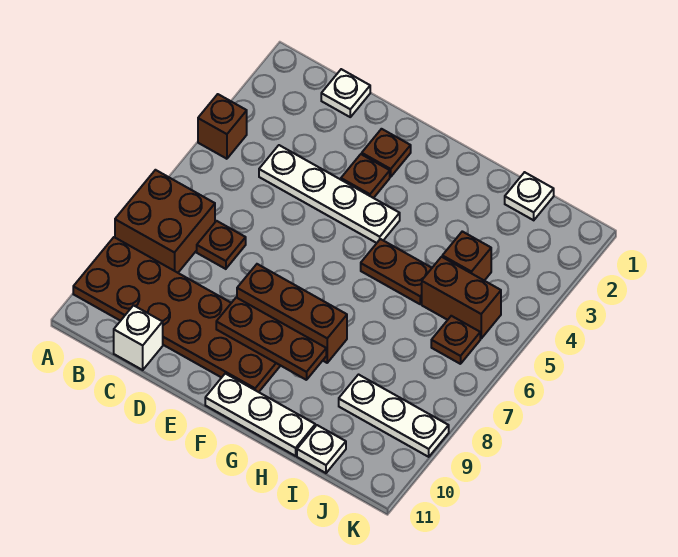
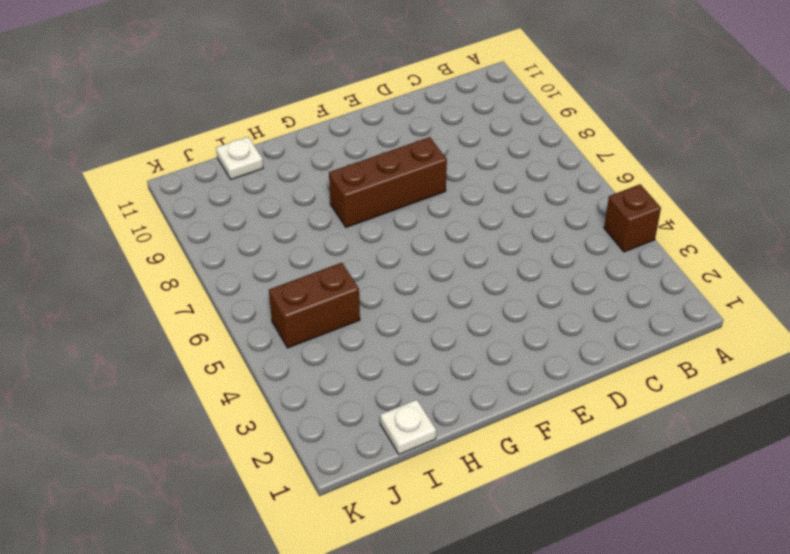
none -> brown brick A7:B8 level 1
none -> brown plate A9:F10 level 1
none -> white plate C1 level 1

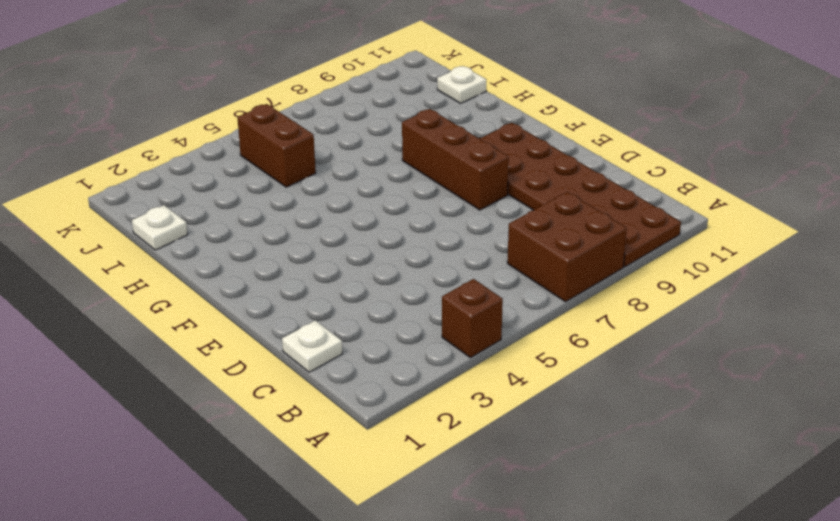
none -> white plate C4:F4 level 1
none -> brown plate C7 level 1
none -> white brick C11 level 1

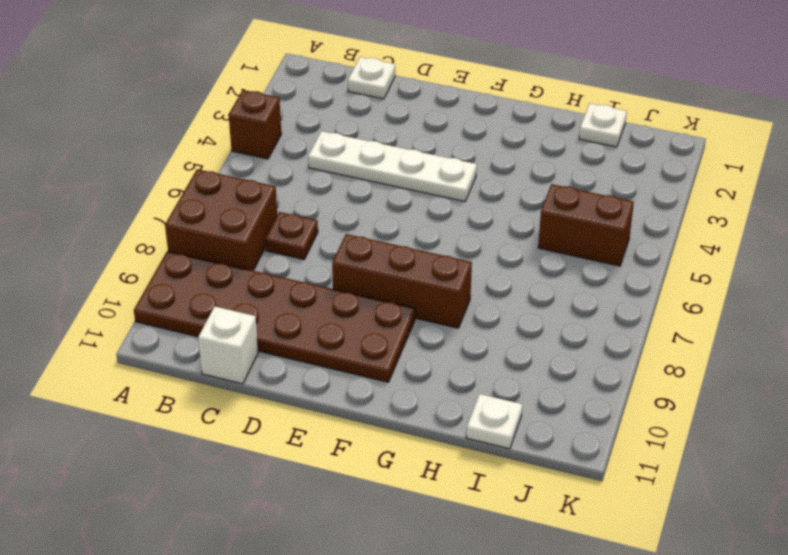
none -> brown plate E2 level 1
none -> brown plate E3 level 1
none -> white plate F11:H11 level 1

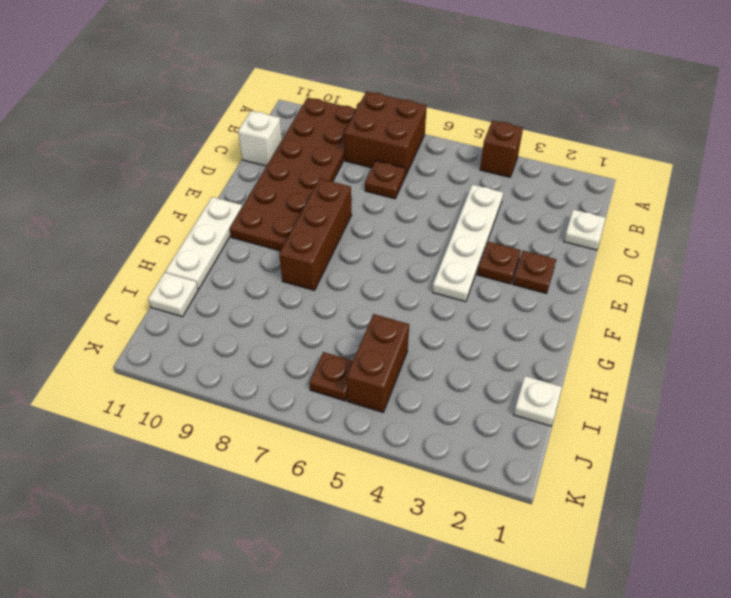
none -> brown plate G5:H5 level 1
none -> brown brick I4 level 1
none -> white plate I9:K9 level 1

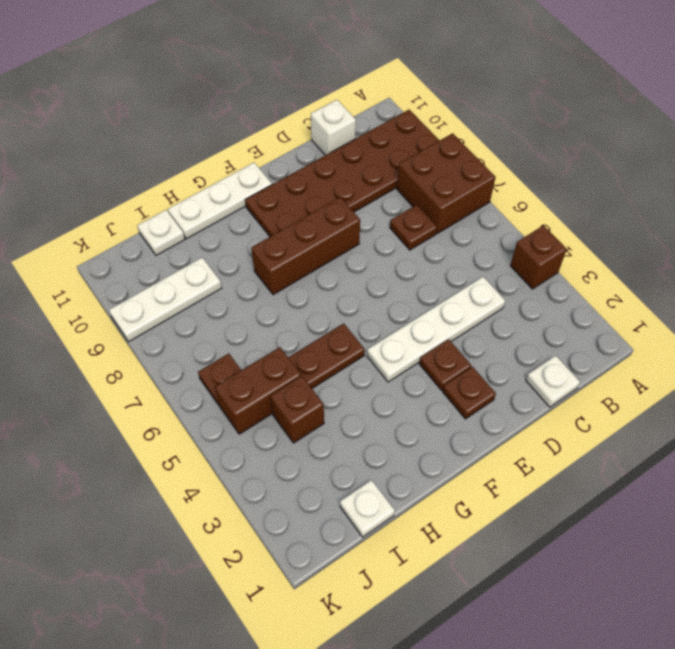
none -> brown plate E9:G9 level 2

